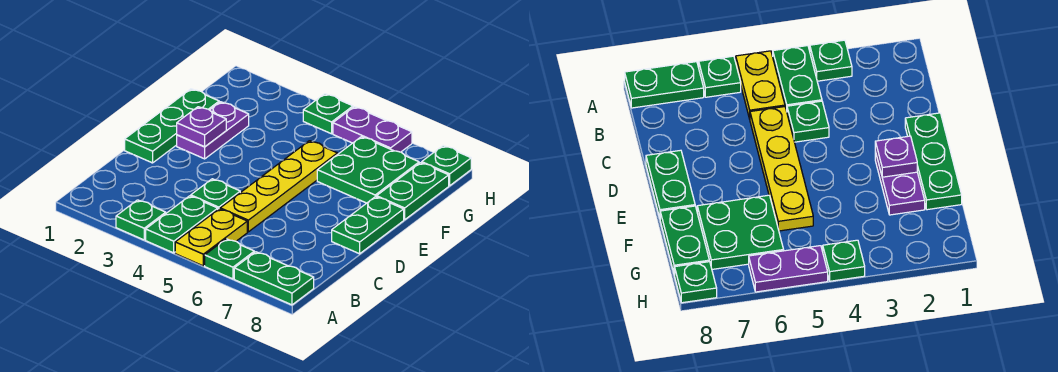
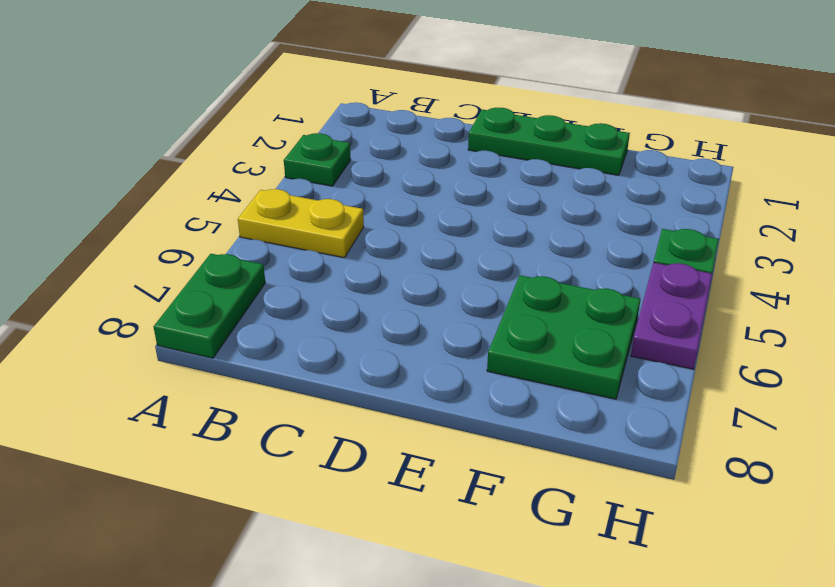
none -> green plate A4:B4 level 1
none -> green plate A6 level 1
none -> green plate C4 level 1

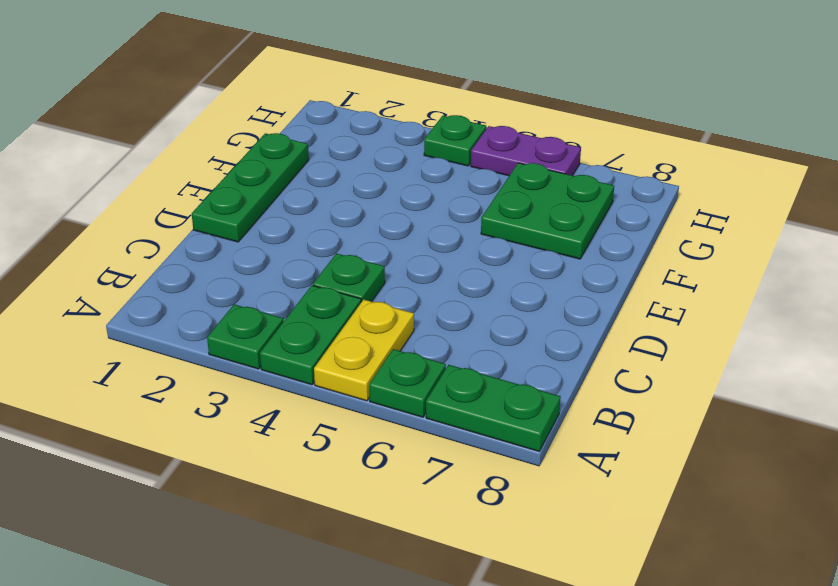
none -> yellow plate C5:F5 level 1
none -> green plate D8:E8 level 1
none -> purple plate E2:F2 level 1

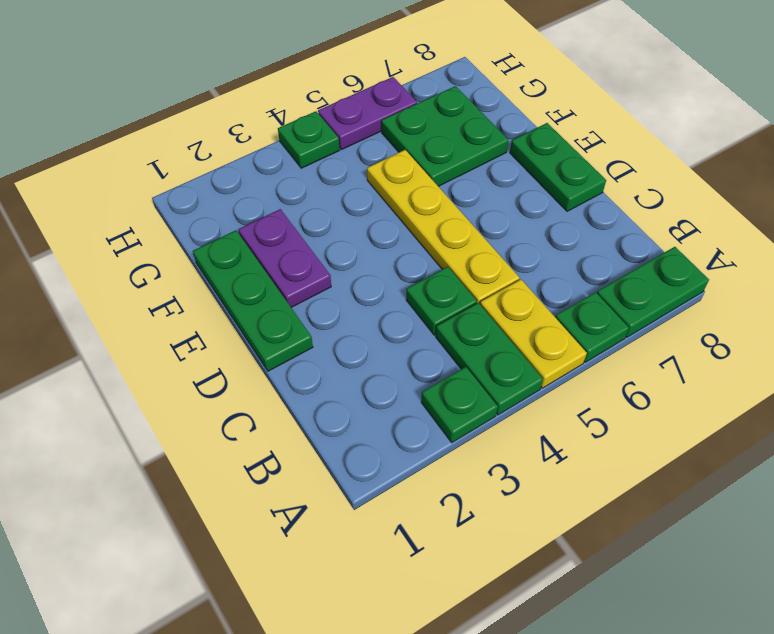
none -> green plate F8:G8 level 1
none -> green plate H8 level 1
none -> purple plate E2 level 2

